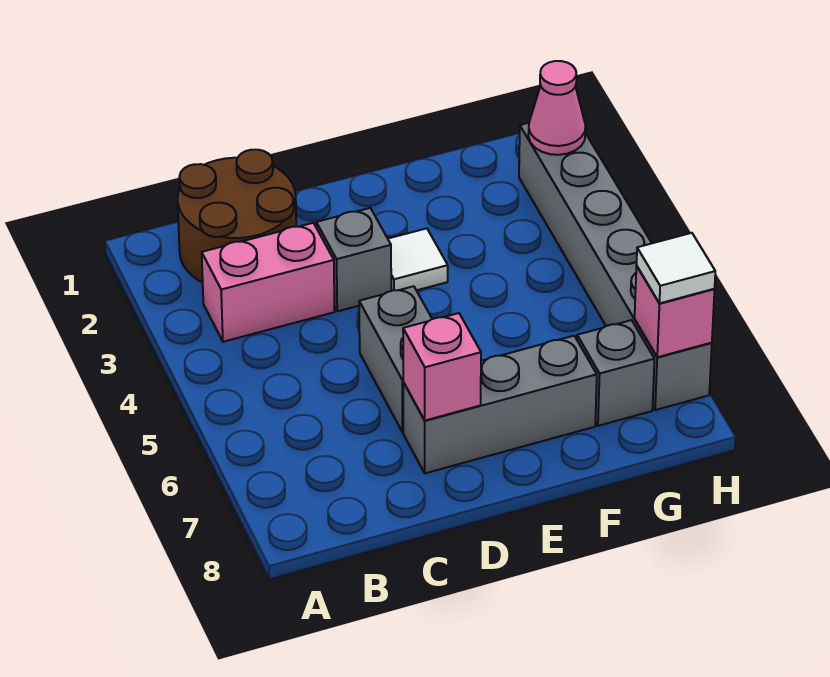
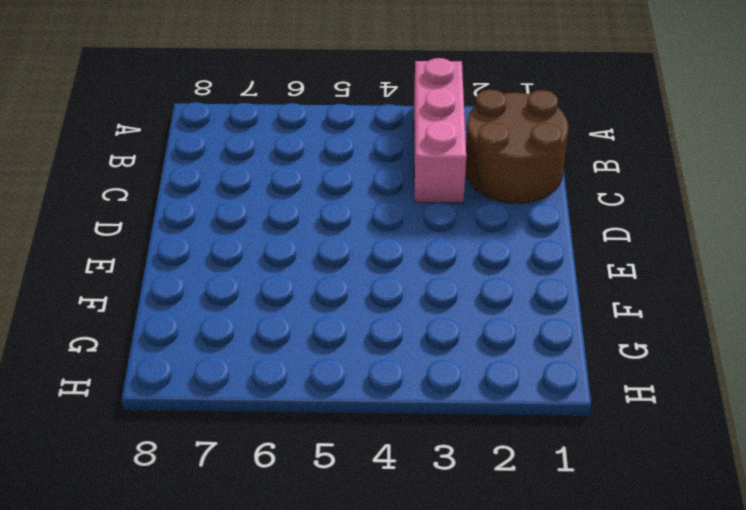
pink brick A3:C3 level 1 -> pink brick B3:C3 level 1
none -> grey brick D3 level 1
none -> grey brick D5:D6 level 1
none -> grey brick D7:F7 level 1

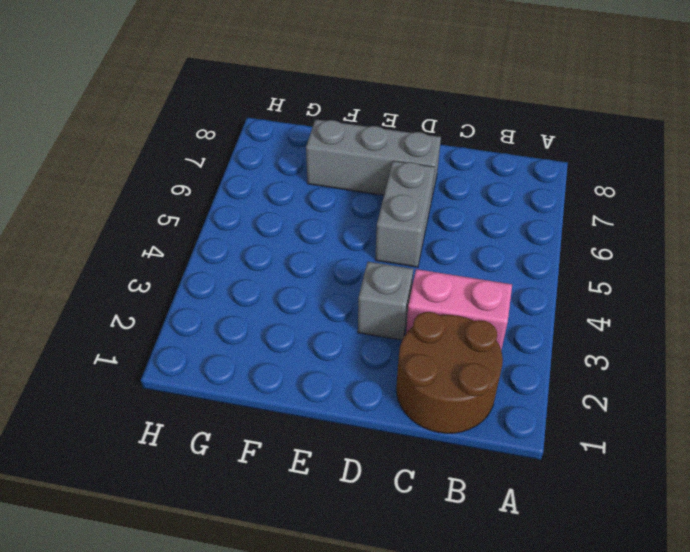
none -> white tile E3 level 1
none -> grey brick G7 level 1
none -> grey brick H2:H7 level 1

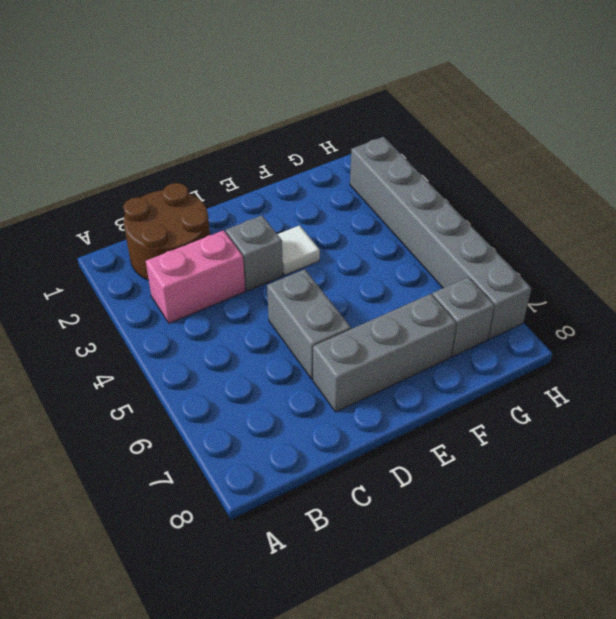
none -> pink brick D7 level 2
none -> pink cone H2 level 2
none -> pink brick H7 level 2

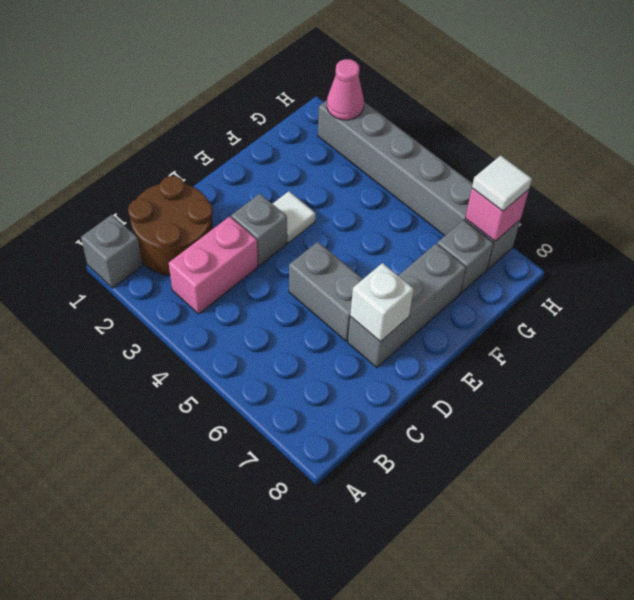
grey brick A1 level 1 -> none
white brick D7 level 2 -> pink brick D7 level 2

